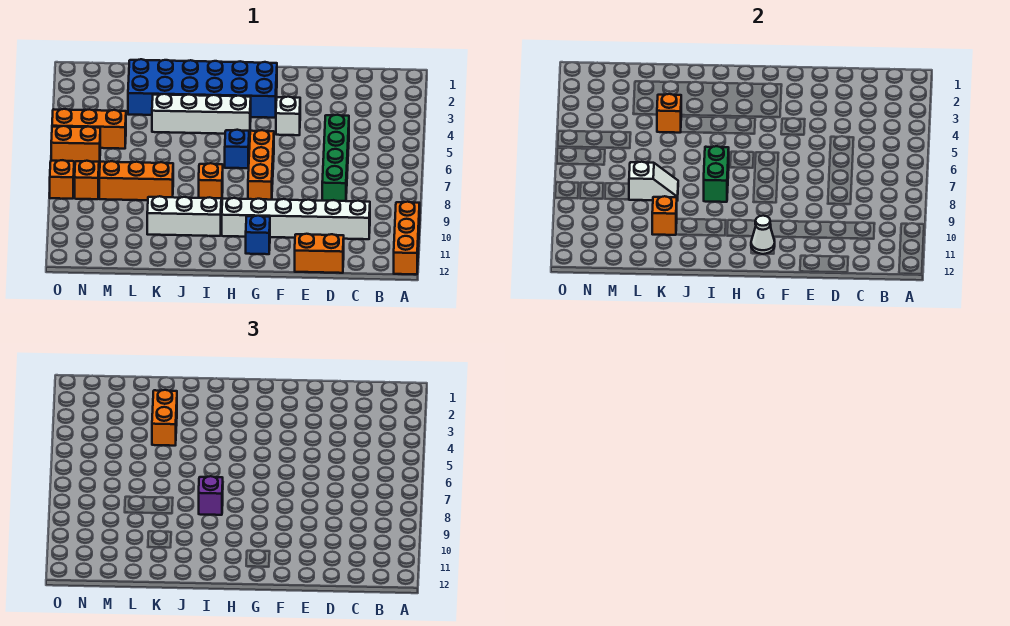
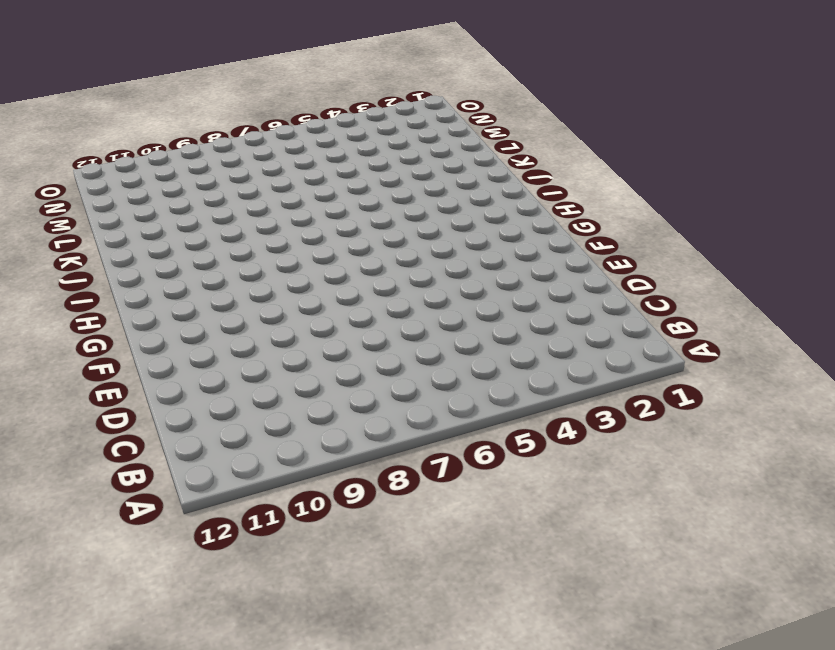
none -> orange brick A10:A12 level 1
none -> white brick C10:H10 level 1
none -> green brick D5:D8 level 1

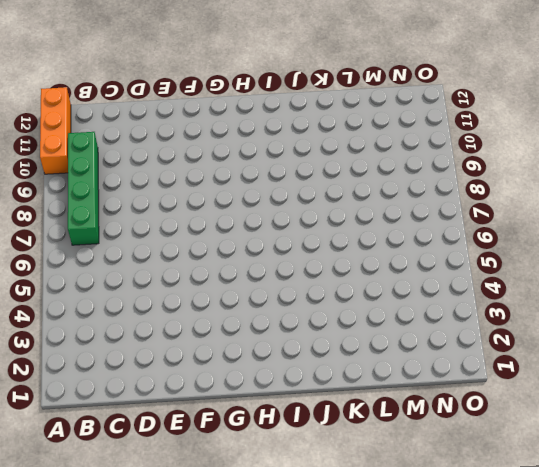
green brick B7:B10 level 1 -> green brick D5:D8 level 1
none -> white brick C10:H10 level 1
none -> orange brick D12:E12 level 1
none -> white brick F4 level 1

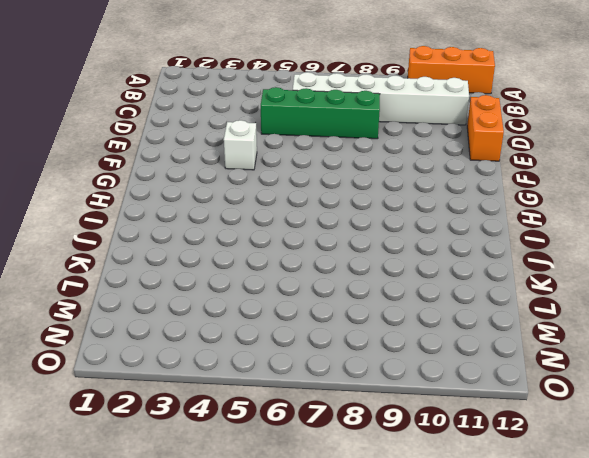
white brick C6:C11 level 1 -> white brick C10:H10 level 1
none -> blue brick G2:L3 level 1
none -> orange brick G6:G8 level 1
none -> blue brick G11 level 1

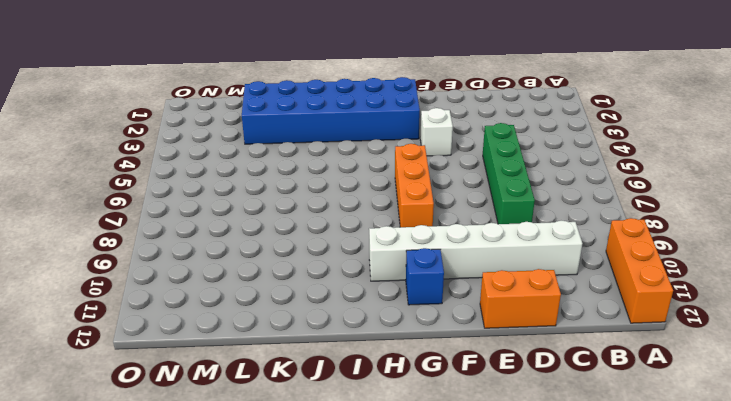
none -> white brick H4:K4 level 1
none -> blue brick H6 level 1
none -> orange brick I8 level 1

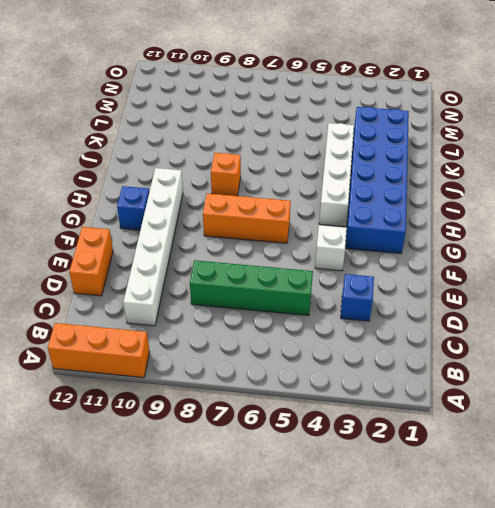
blue brick D3 level 1 -> blue brick H6 level 1
none -> white brick I10:K10 level 1
none -> orange brick K8:M8 level 1
none -> orange brick M5:O5 level 1

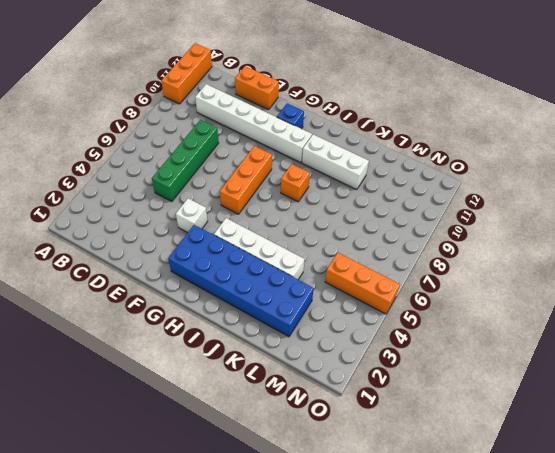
none -> blue brick H6 level 1
none -> orange brick K8:M8 level 1
none -> orange brick N6:O6 level 1

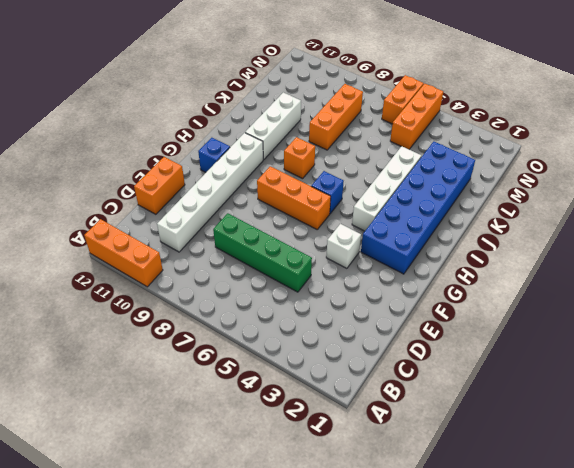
none -> orange brick N8 level 1
none -> orange brick O8 level 1
none -> white cone G11 level 2

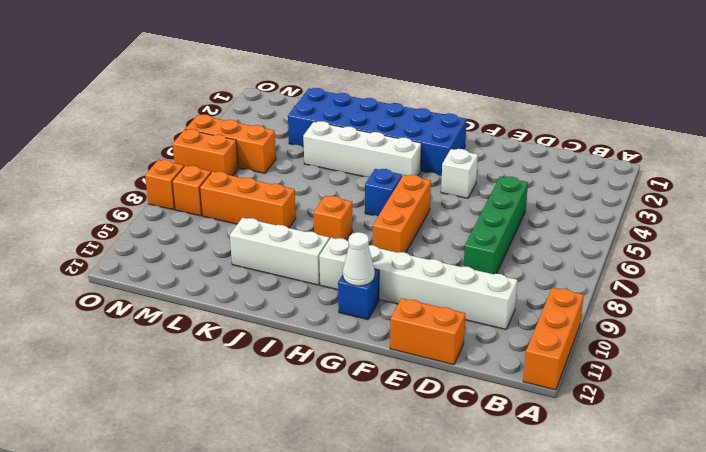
none -> green brick I7:I8 level 2
none -> orange brick K4 level 2
none -> white slope K8:L8 level 2 top L

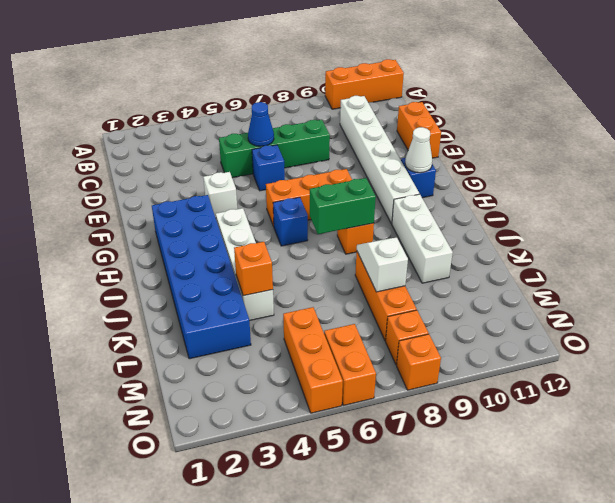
blue cone D6 level 2 -> none
blue brick E6 level 1 -> none
none -> orange brick K10 level 2
none -> purple brick I8 level 3
none -> orange brick K3:K4 level 3

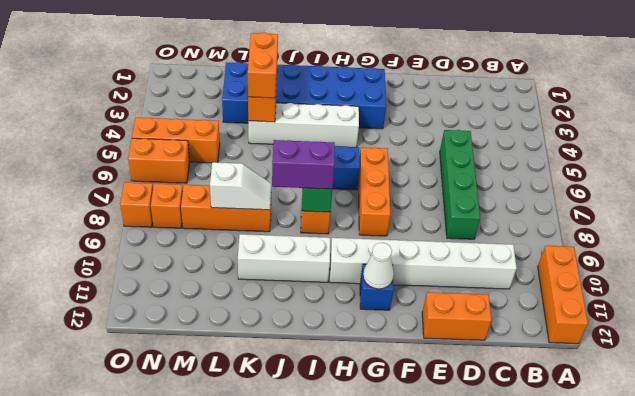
purple brick I8:J8 level 3 -> purple brick I8 level 3
none -> white brick F4 level 1
none -> orange brick K10 level 2

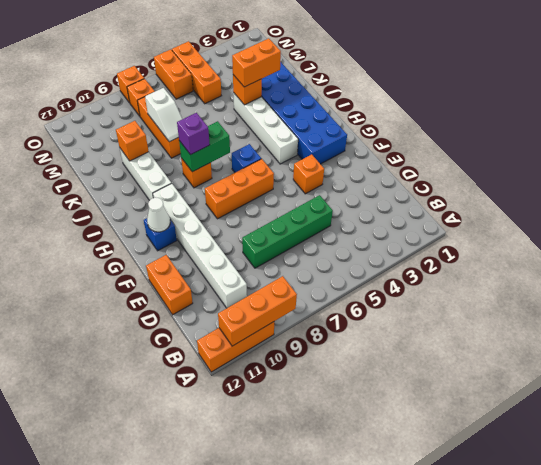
orange brick A9:A11 level 2 -> none
orange brick F4 level 1 -> white brick F4 level 1

